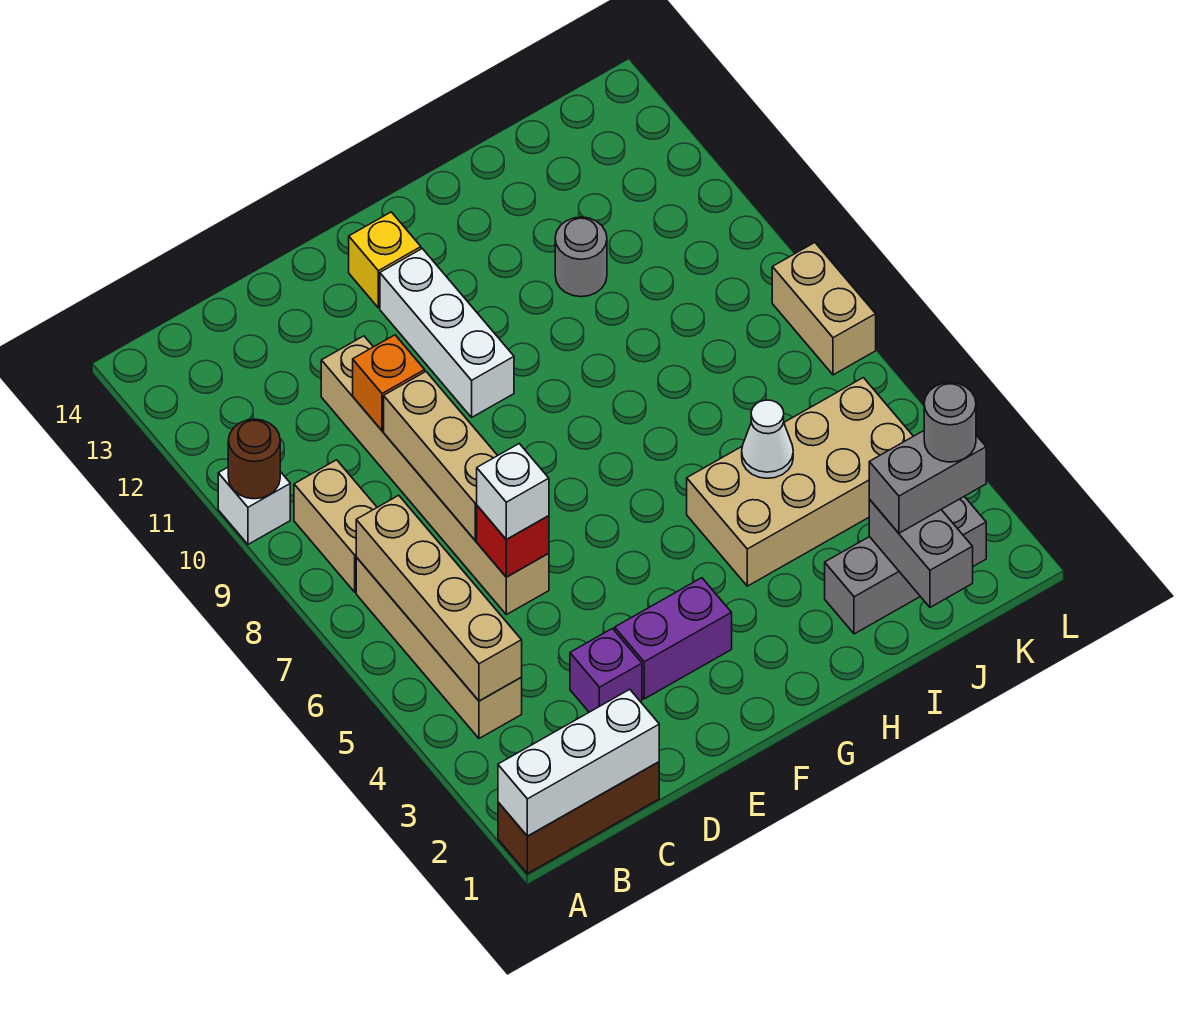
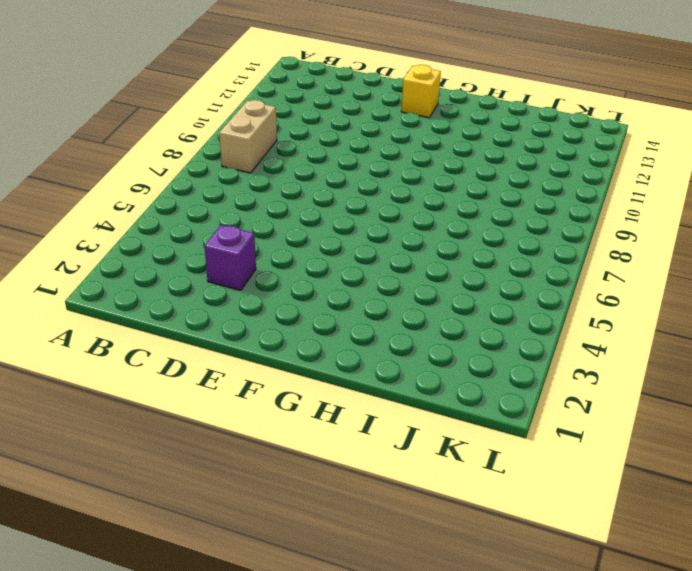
none -> brown brick A1:C1 level 1
none -> white brick A10 level 1
none -> tan brick B4:B7 level 1

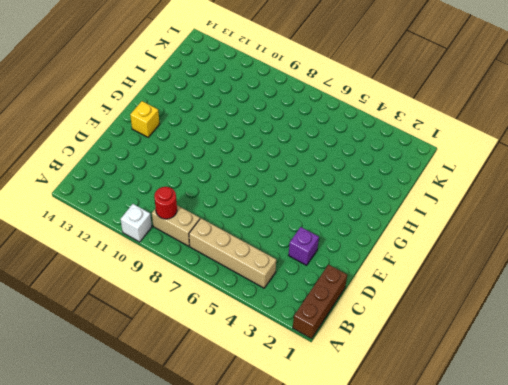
red round brick B9 level 2 -> none
none -> tan brick D6:D11 level 1
none -> purple brick E3:F3 level 1
none -> white brick F10:F12 level 1

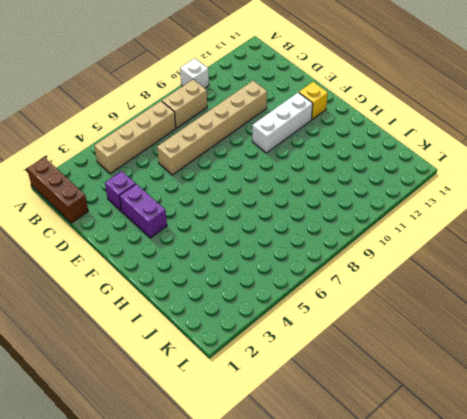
none -> tan brick H4:K5 level 1
none -> grey brick I2:K2 level 1
none -> grey round brick I11 level 1

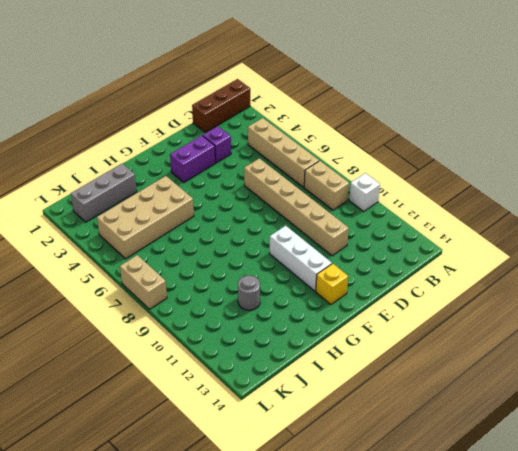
none -> white brick A1:C1 level 2
none -> brown round brick A10 level 2
none -> tan brick B4:B7 level 2

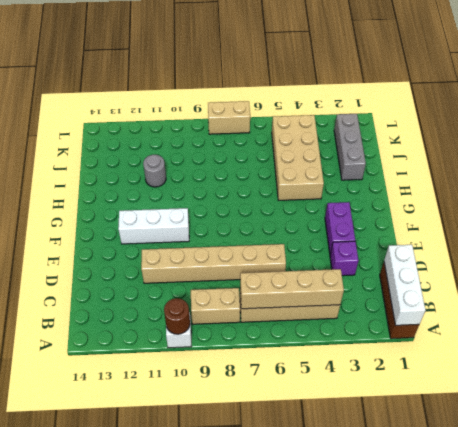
none -> yellow brick F13 level 1
none -> red brick D6 level 2
none -> tan brick D7:D9 level 2

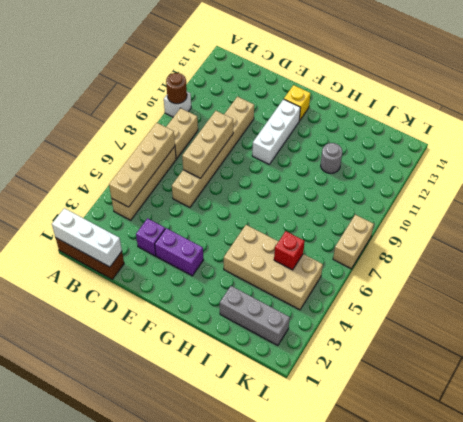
red brick J5 level 2 -> red brick D6 level 2
none -> orange brick D10 level 2
none -> white cone I5 level 2
none -> grey brick J1:J2 level 2

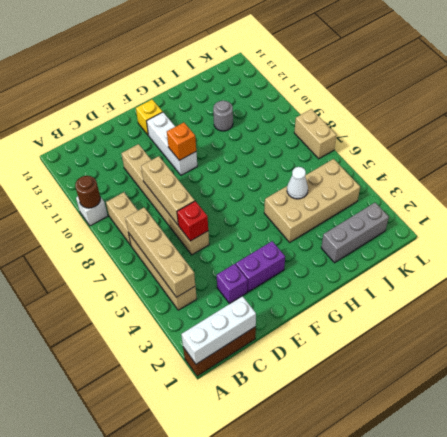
orange brick F10 level 2 -> orange brick D10 level 2
none -> grey brick J1:J2 level 2
none -> white brick D6 level 3
none -> grey brick J2:K2 level 3

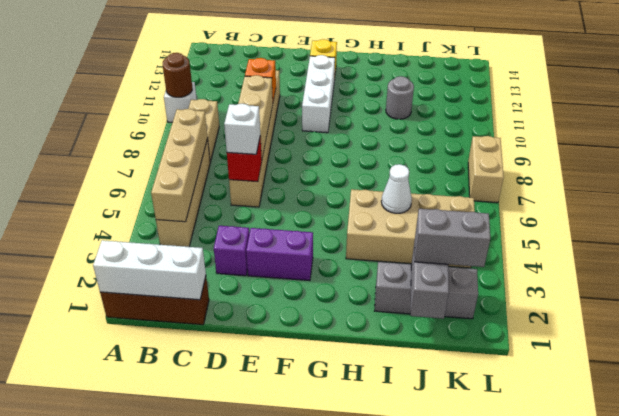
none -> grey round brick K2 level 4

